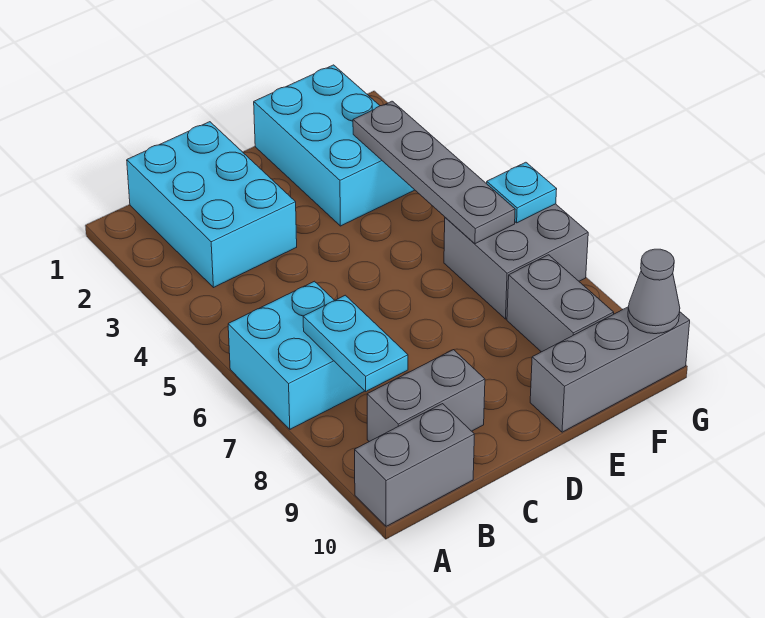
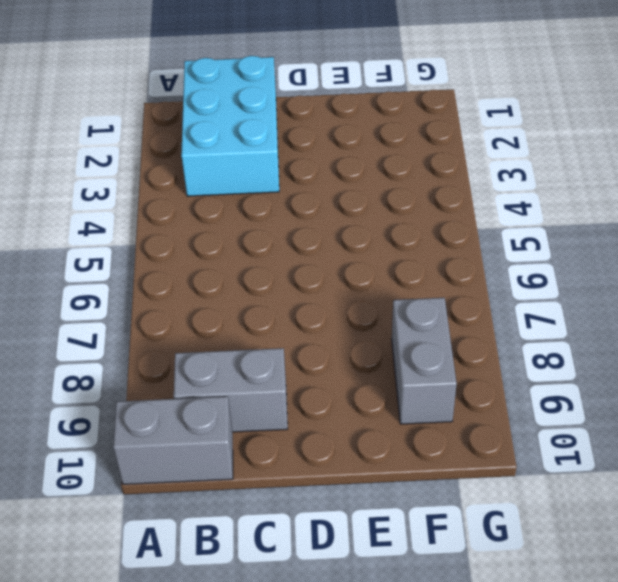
none -> cyan brick A6:B7 level 1
none -> cyan brick E1:F3 level 1
none -> grey brick E10:G10 level 1

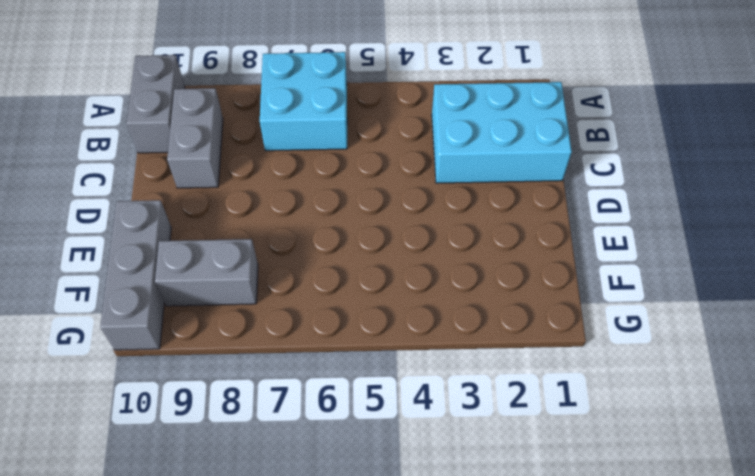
none -> cyan brick E1:F3 level 1
none -> grey brick F6:G7 level 1
none -> cyan plate B7:B8 level 2

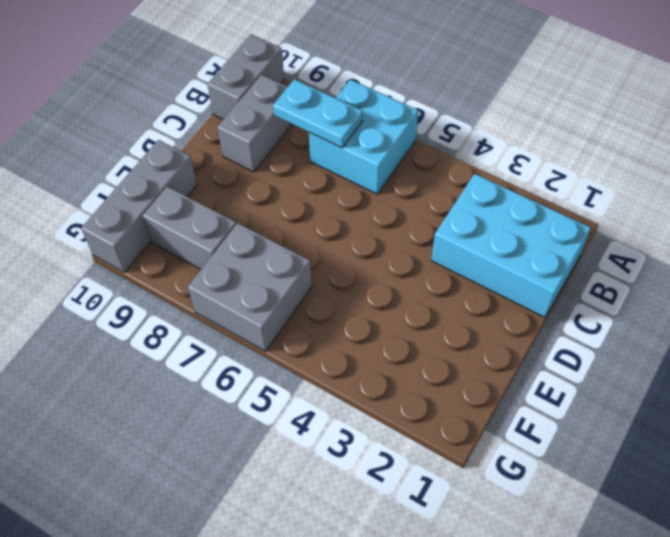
none -> cyan brick E1:F3 level 1
none -> grey plate F3:F6 level 2
none -> cyan plate G6 level 2

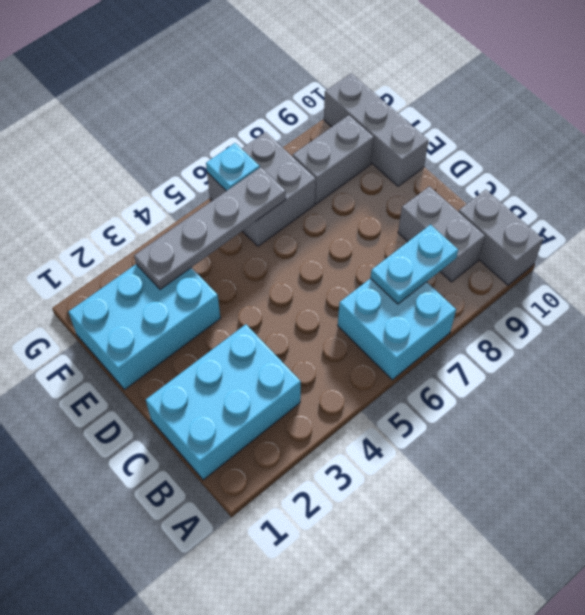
none -> grey cone G10 level 2

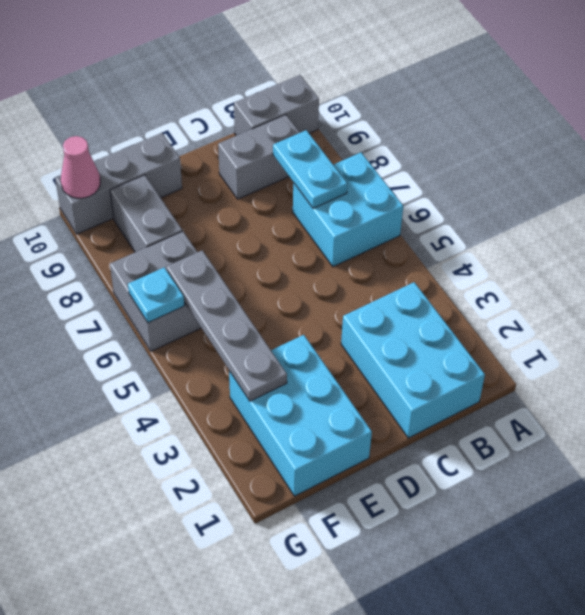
pink cone G10 level 2 -> grey cone G10 level 2

